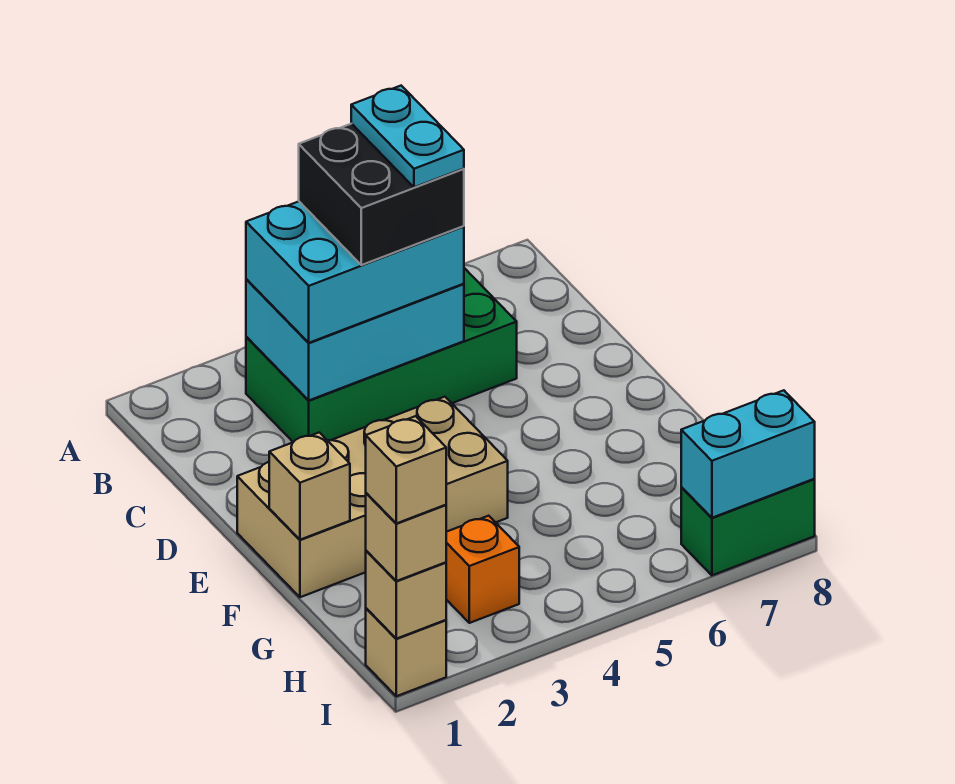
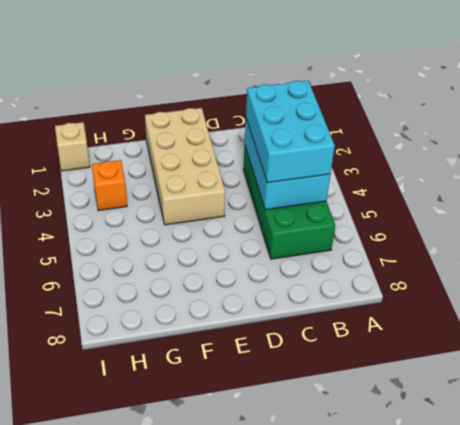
none -> green brick I7:I8 level 1
none -> tan brick F1 level 2
none -> tan brick I1 level 2

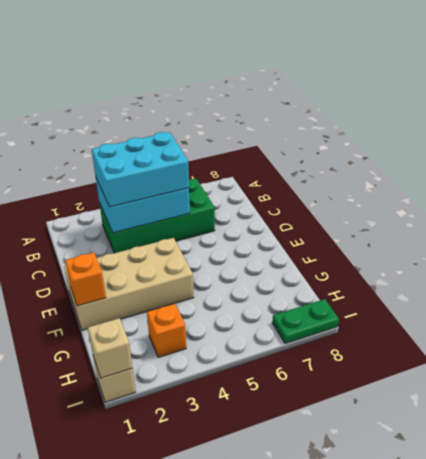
orange brick F1 level 2 -> tan brick F1 level 2
green plate I7:I8 level 1 -> green brick I7:I8 level 1
none -> cyan brick I7:I8 level 2
none -> tan brick I1 level 3
none -> black brick B4:C5 level 4

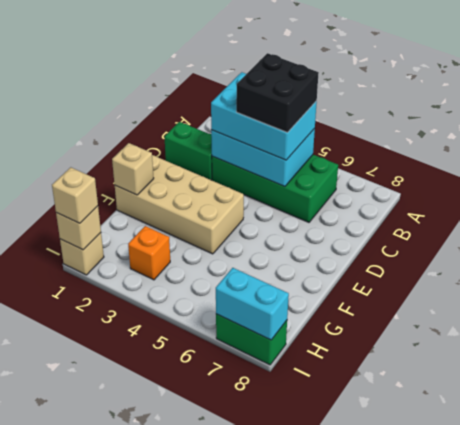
green brick C1:C2 level 1 -> none
none -> tan brick I1 level 4
none -> cyan plate B5:C5 level 5

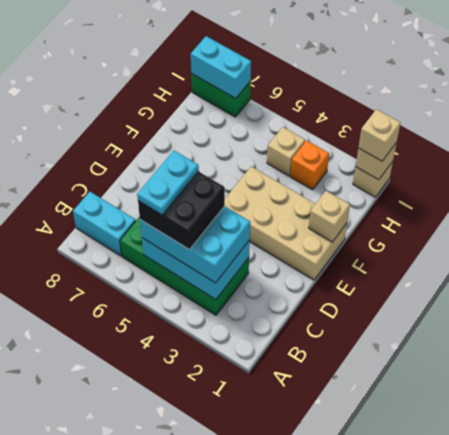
cyan brick B7:B8 level 1 -> none
tan brick H4 level 1 -> tan brick I1 level 4

